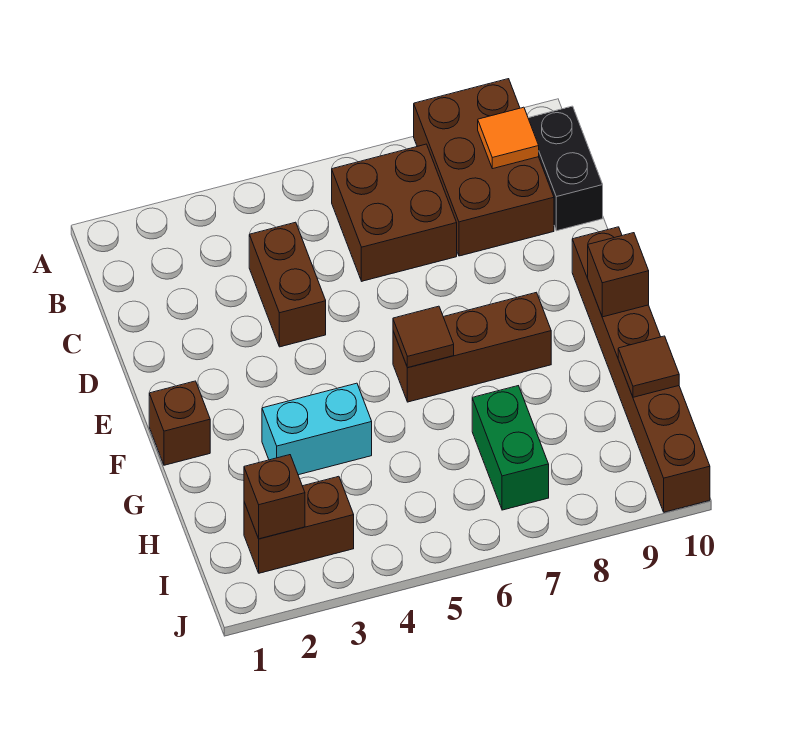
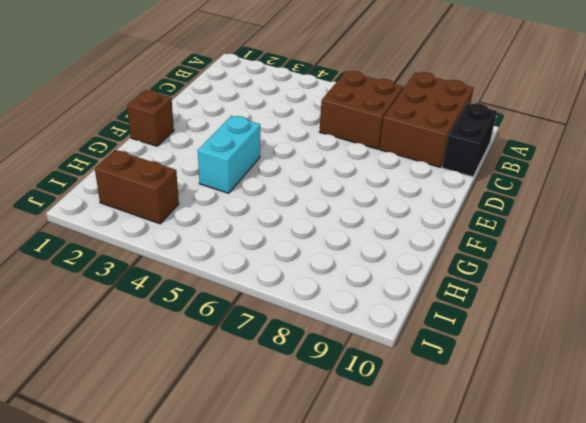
cyan brick F4:G4 level 1 -> cyan brick G3:G4 level 1
none -> brown brick C4:D4 level 1
none -> brown brick E10:J10 level 1
none -> brown brick F6:F8 level 1

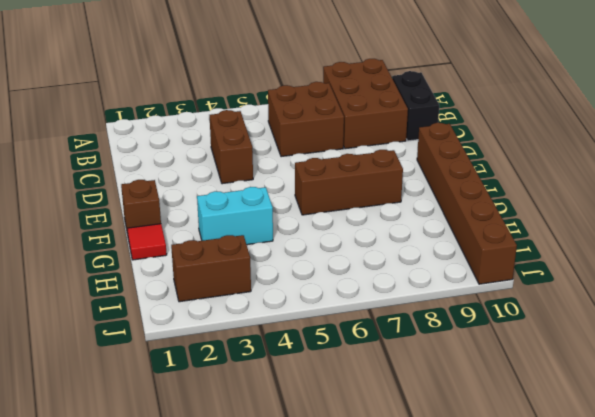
red tile G1 level 1 -> none
none -> green brick H7:I7 level 1
none -> orange tile B9 level 2
none -> brown tile F6 level 2

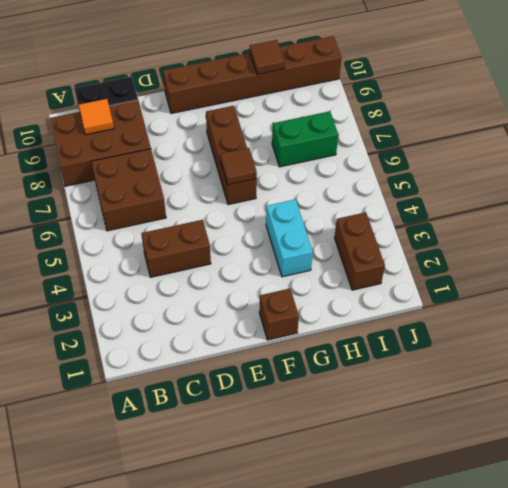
none -> brown brick F10 level 2
none -> brown brick I2 level 2

